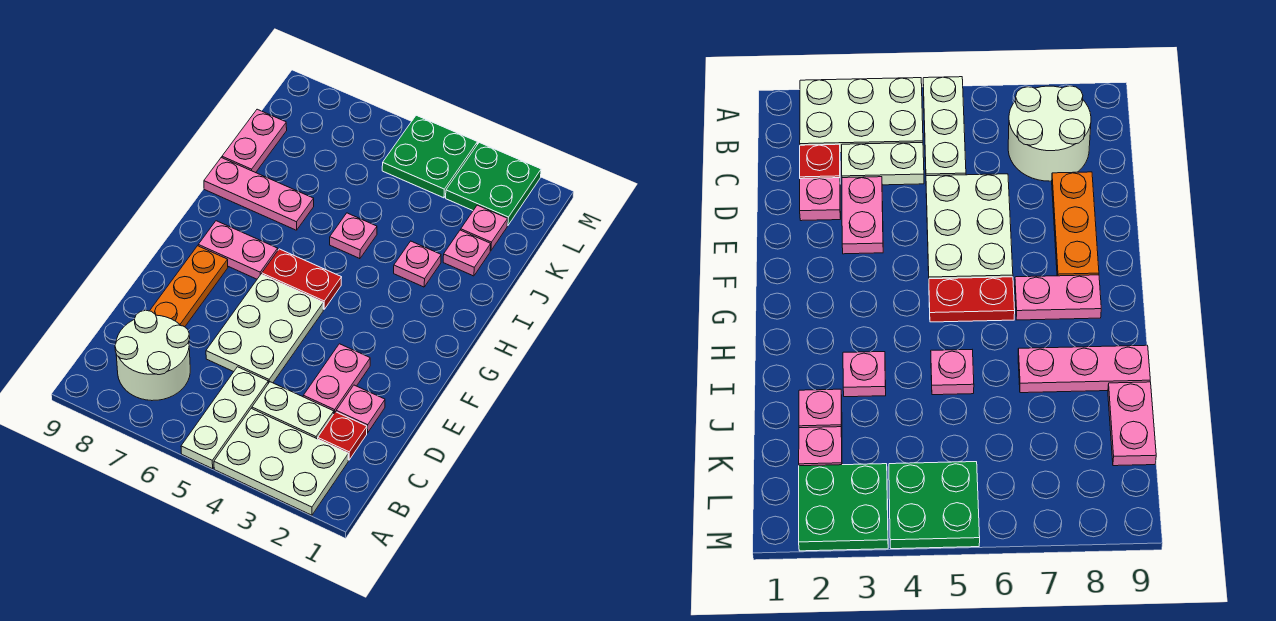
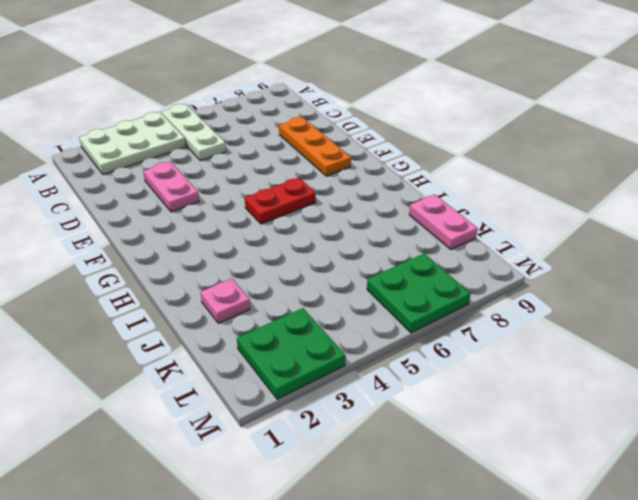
green plate L6:M7 level 1 -> green plate L4:M5 level 1
none -> white round brick B7:C8 level 1
none -> red plate C2 level 1
none -> white plate C3:C4 level 1

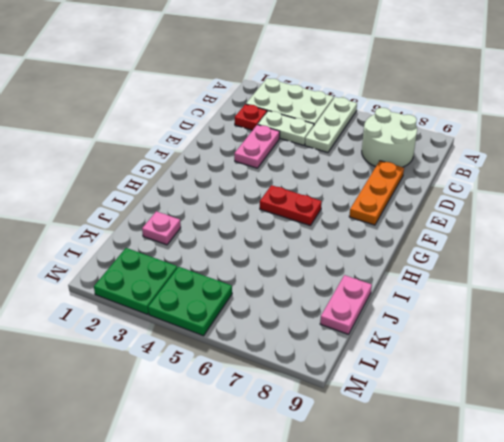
none -> pink plate D2 level 1
none -> white plate D5:F6 level 1
none -> pink plate G7:G8 level 1

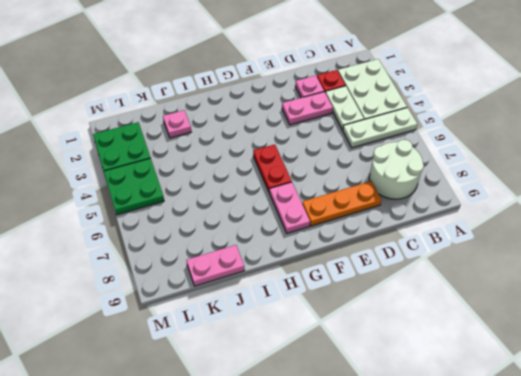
none -> white plate D5:F6 level 1
none -> pink plate I3 level 1
none -> pink plate I5 level 1

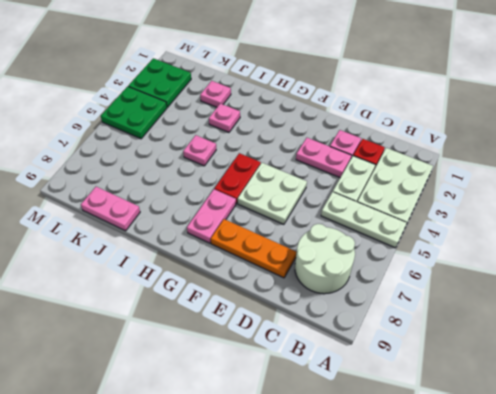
white plate E5:F6 level 1 -> white plate D5:F6 level 1
none -> pink plate I7:I9 level 1
none -> pink plate K2 level 1

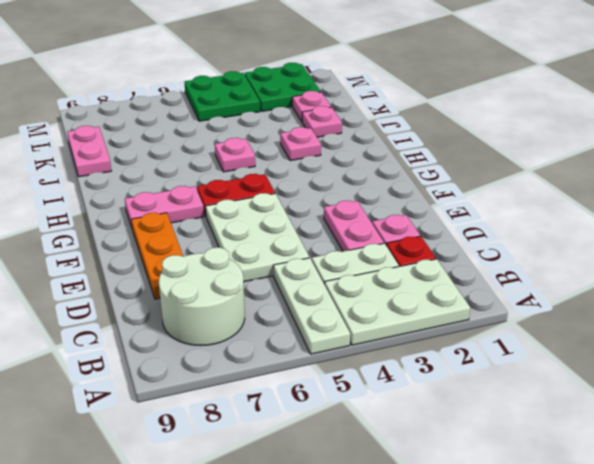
none -> pink plate I7:I9 level 1

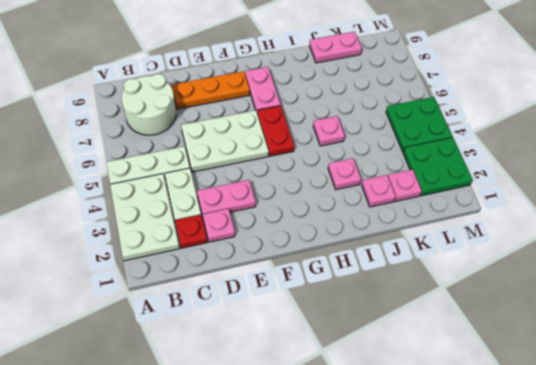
none -> pink plate I7:I9 level 1

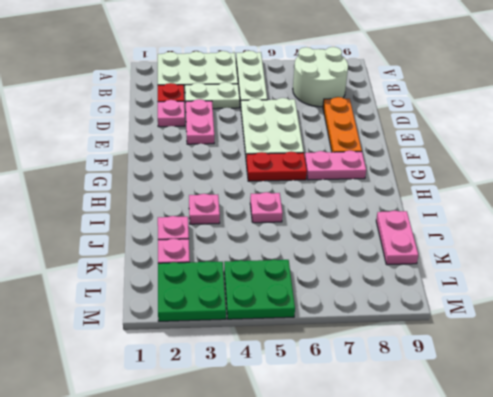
none -> pink plate I7:I9 level 1

